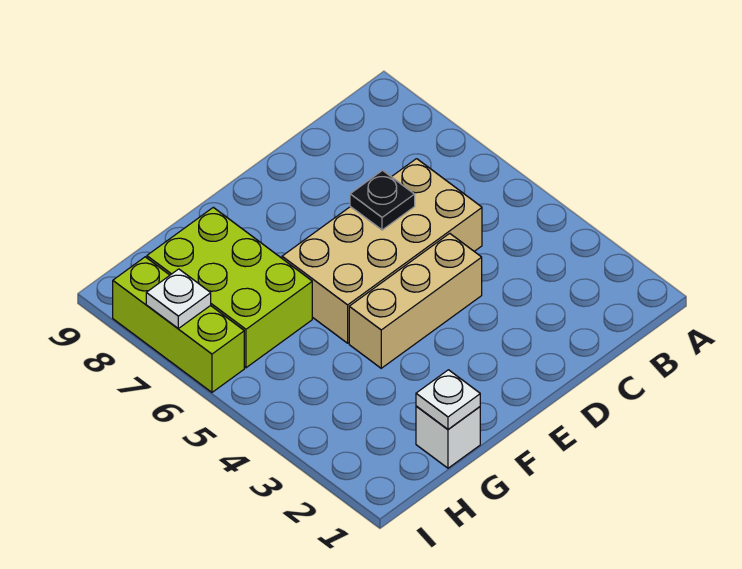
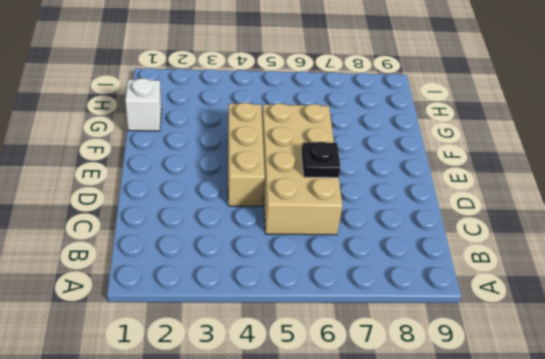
none -> lime brick G6:H8 level 1
none -> lime brick I6:I8 level 1

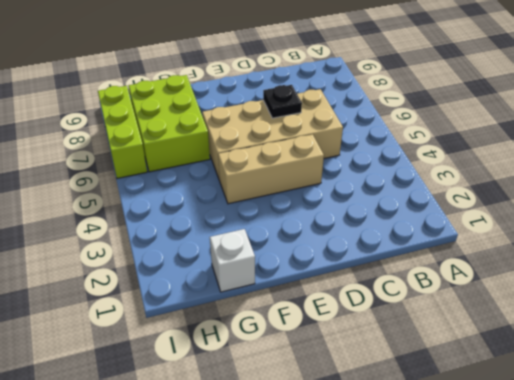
none -> white plate G1 level 2
none -> white plate I7 level 2

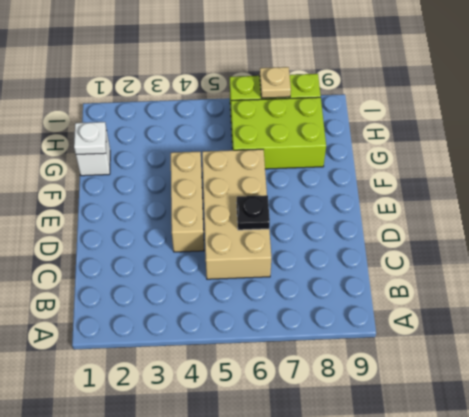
tan plate I7 level 2 -> white plate I7 level 2

